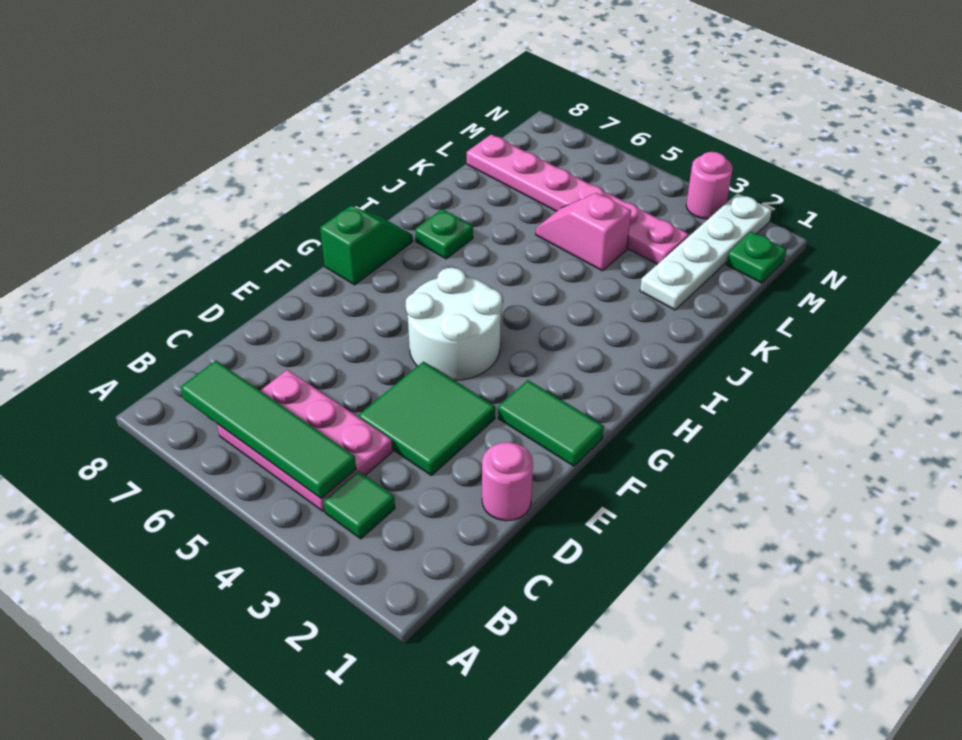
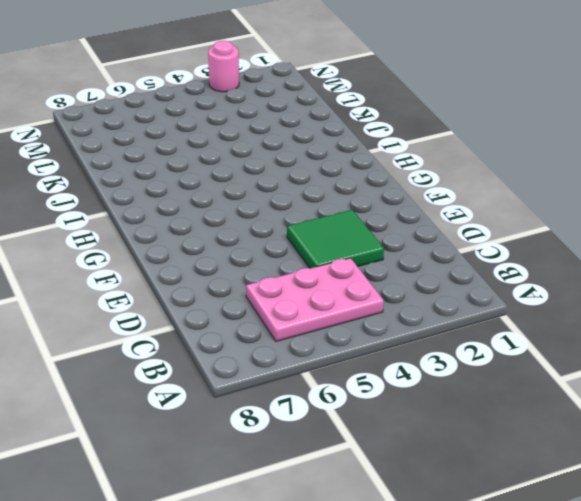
none -> green tile B3 level 1
none -> pink round brick D1 level 1
none -> green tile F1:F2 level 1

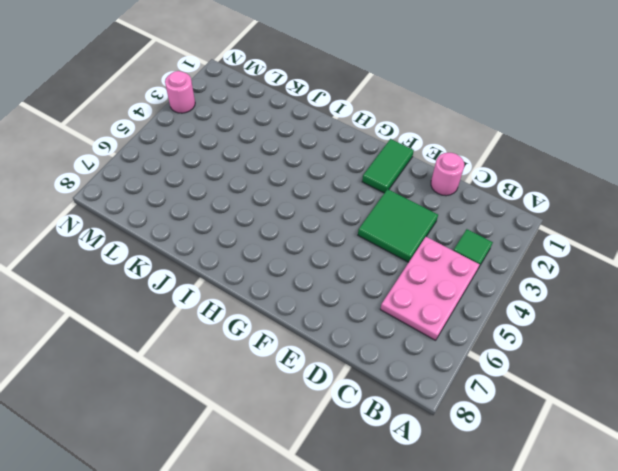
none -> white round brick F4:G5 level 1
none -> green slope G8:H8 level 1 top G
none -> green plate I7 level 1

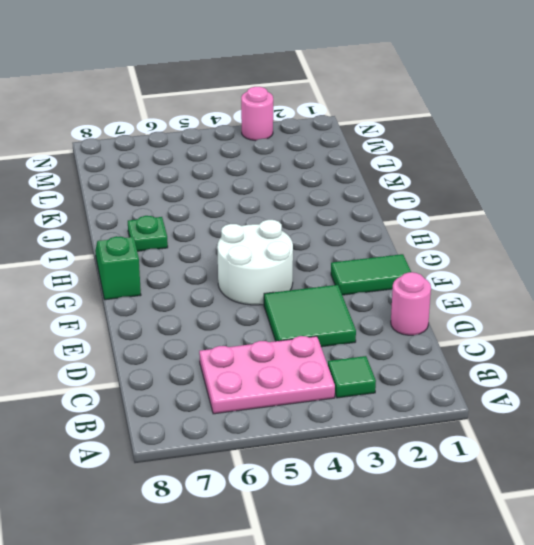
none -> white plate K2:N2 level 1
none -> pink slope K4:K5 level 1 top 4
none -> pink plate L3:L8 level 1

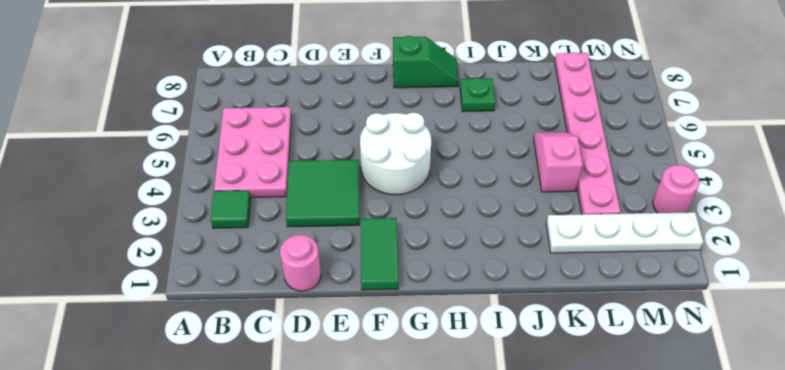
none -> green plate M1 level 1
none -> green tile B4:B7 level 2

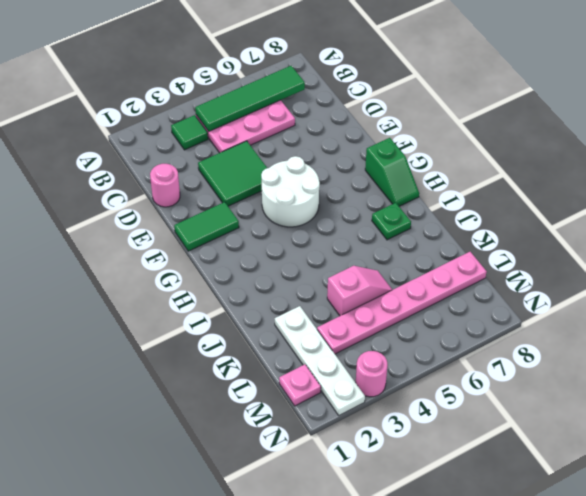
pink plate M1 level 1 -> green plate M1 level 1

